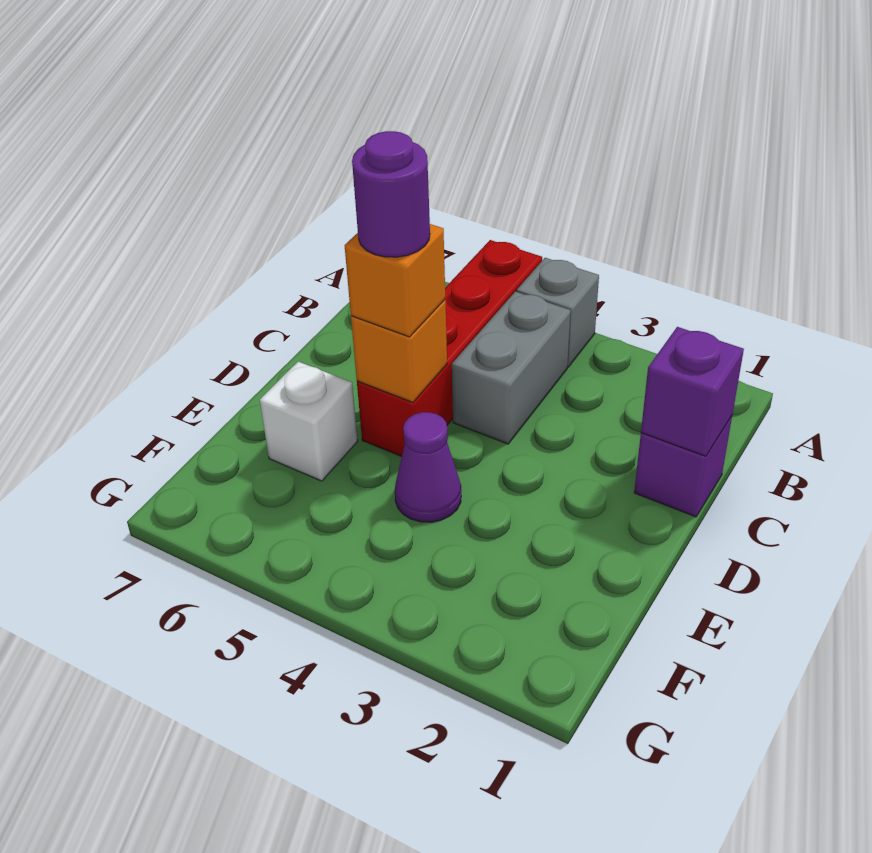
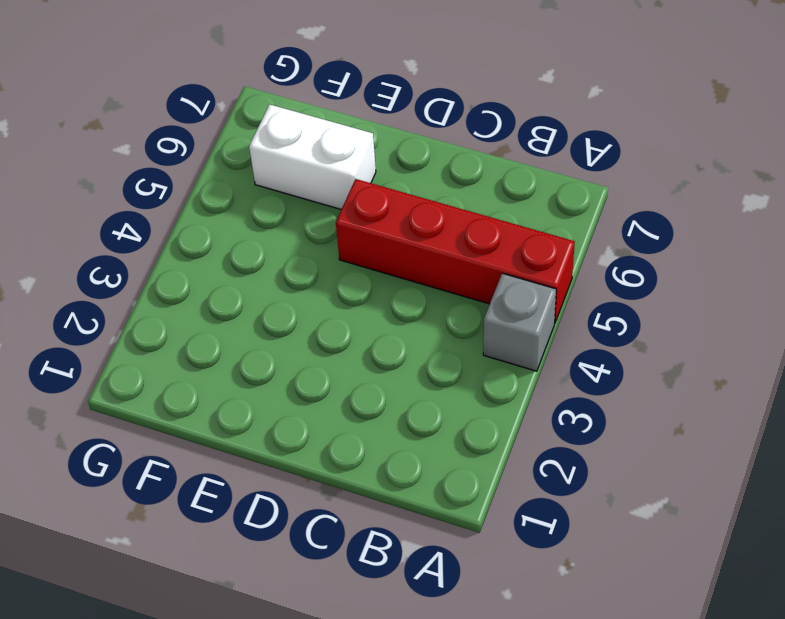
white brick E6:F6 level 1 -> white brick E6 level 1
none -> grey brick B4:C4 level 1
none -> purple brick C1 level 1

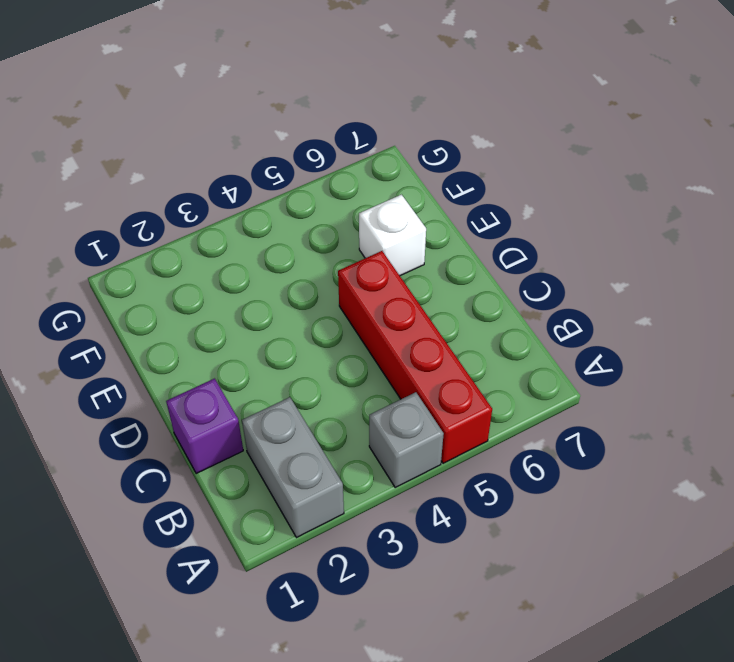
grey brick A2:B2 level 1 -> grey brick B4:C4 level 1
none -> purple cone E4 level 1
none -> purple brick C1 level 2

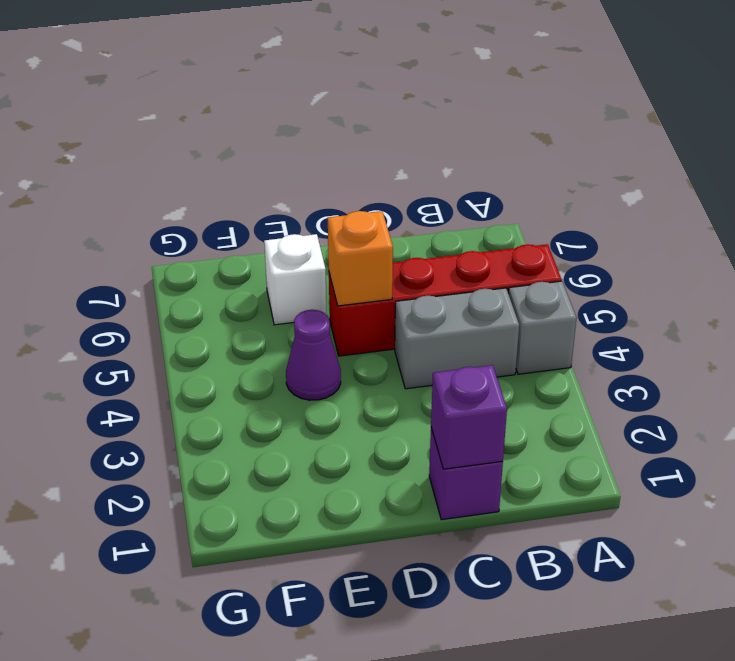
none -> orange brick D5 level 3
none -> purple round brick D5 level 4

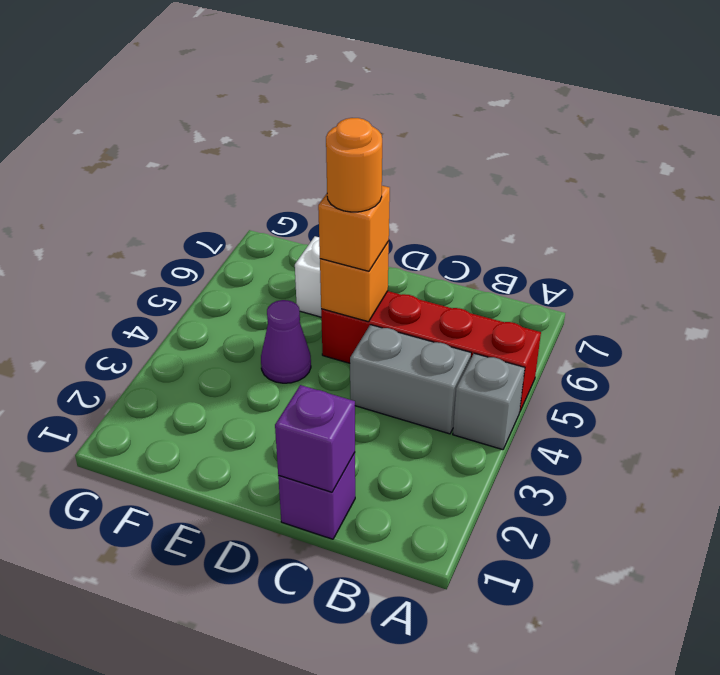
orange round brick D5 level 4 -> purple round brick D5 level 4

